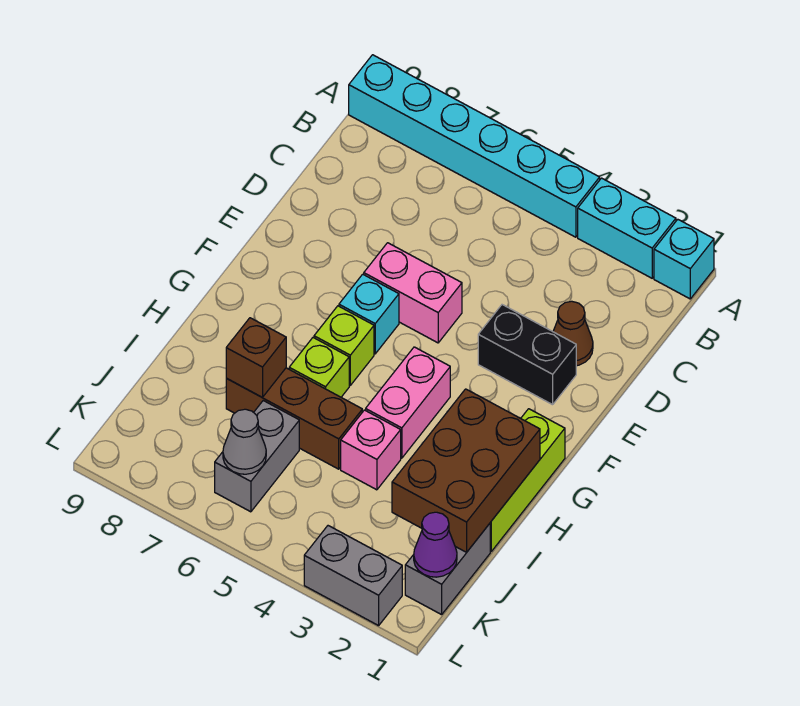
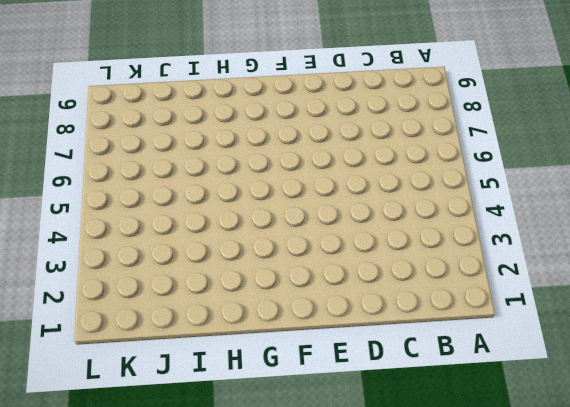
none -> cyan brick A1 level 1
none -> cyan brick A2:A3 level 1
none -> cyan brick A4:A9 level 1

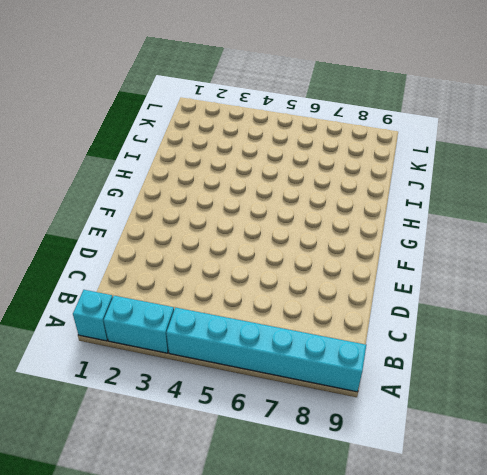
none -> brown cone D2 level 1
none -> black brick E2:E3 level 1
none -> pink brick E5:E6 level 1

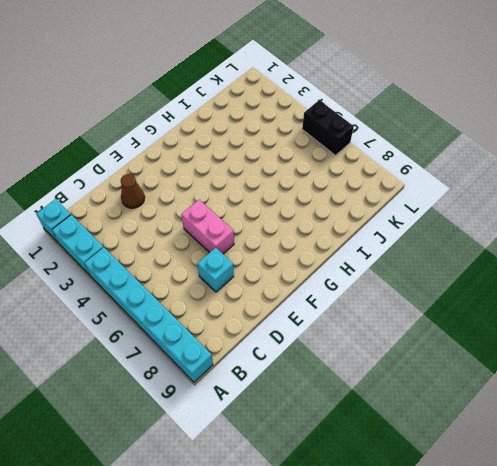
cyan brick D7 level 1 -> cyan brick F6 level 1
black brick L5:L6 level 1 -> black brick E2:E3 level 1
none -> lime brick G1:I1 level 1
none -> pink brick G4:H4 level 1
none -> lime brick G6 level 1

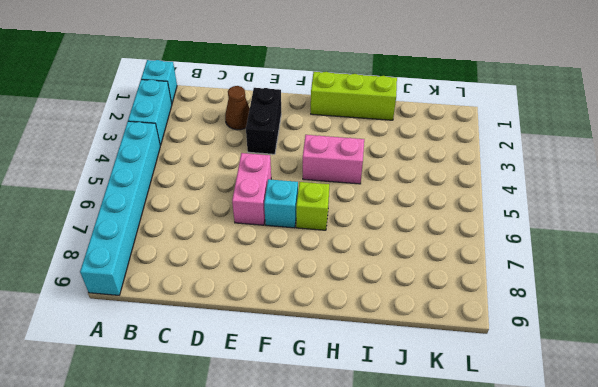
none -> lime brick H6 level 1
none -> pink brick I4 level 1
none -> brown brick I5:I7 level 1

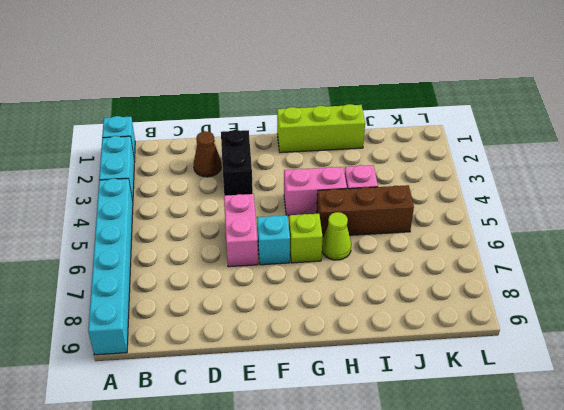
brown brick H5:J5 level 1 -> brown brick I5:I7 level 1
lime cone H6 level 1 -> lime brick H6 level 1
none -> grey brick J1:K1 level 1
none -> grey brick J6:K6 level 1
none -> grey brick L2:L3 level 1

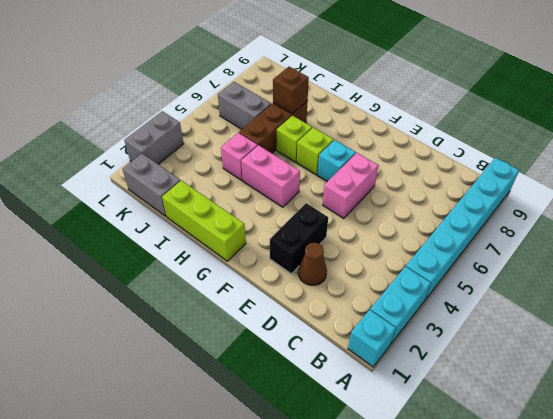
none -> brown brick H1:J2 level 2
none -> purple cone K1 level 2
none -> grey cone K6 level 2

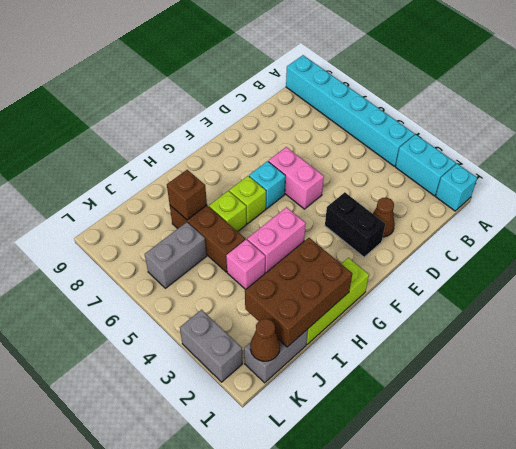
brown cone K1 level 2 -> purple cone K1 level 2
none -> grey cone K6 level 2

